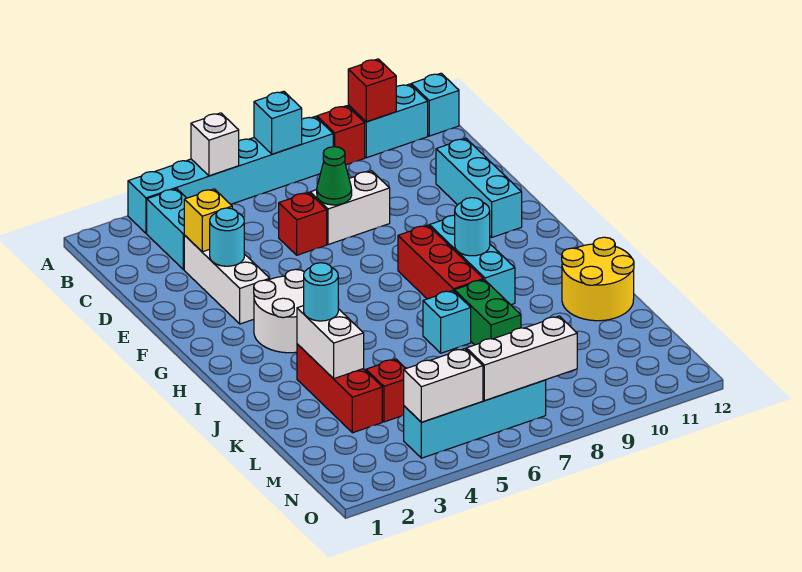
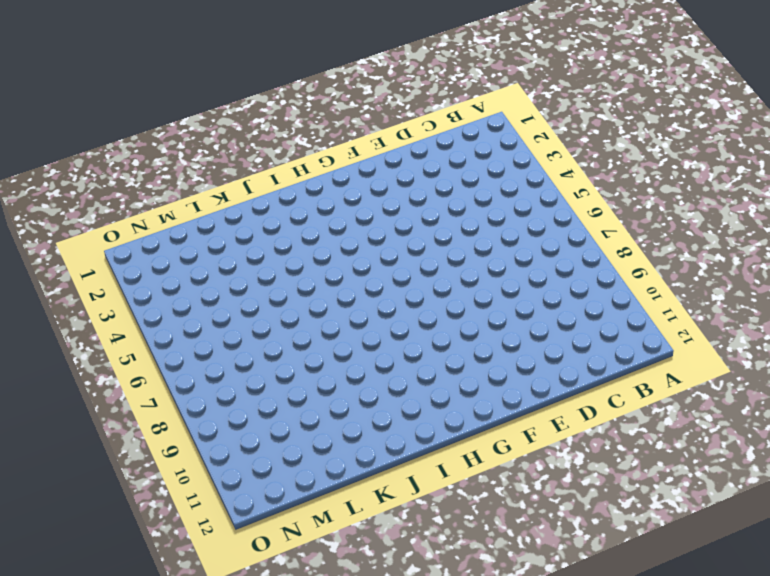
none -> cyan brick A3:A8 level 1
none -> red brick A9 level 1
none -> cyan brick A10:A11 level 1

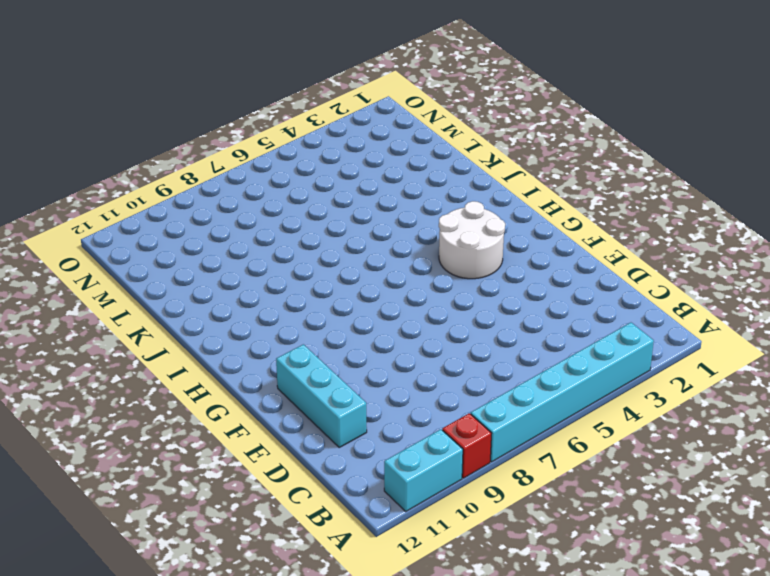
none -> cyan brick A12 level 1
none -> cyan brick B3:C3 level 1
none -> white brick D3:F3 level 1

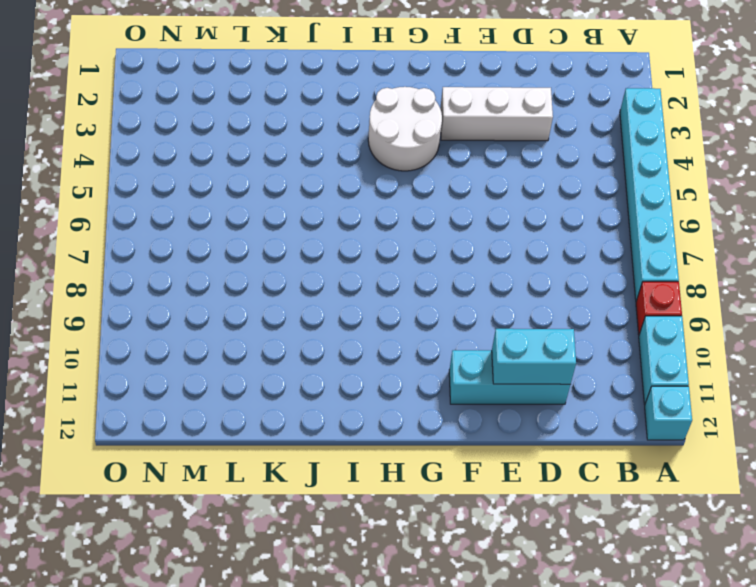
cyan brick D11:E11 level 2 -> cyan brick B3:C3 level 1
none -> red brick D6 level 1
none -> white brick D7:D8 level 1
none -> red brick G8:I8 level 1

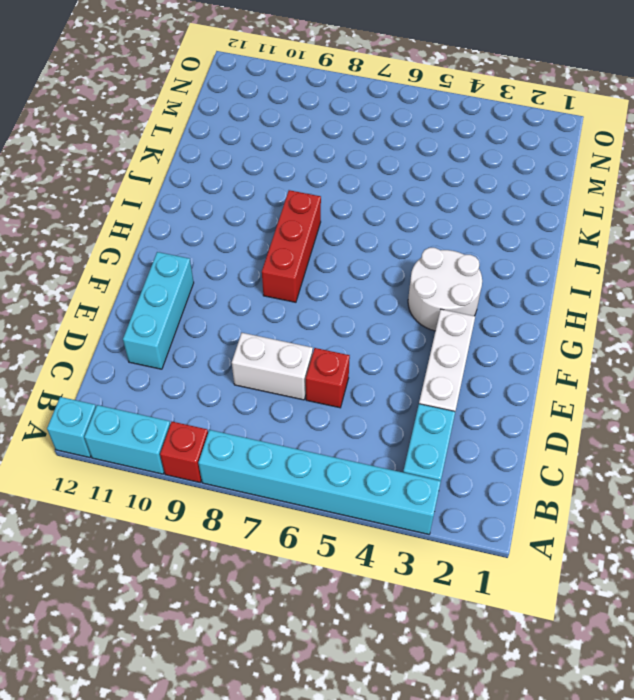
none -> cyan brick G9:I9 level 1
none -> red brick J3:L3 level 1
none -> cyan brick J7 level 1

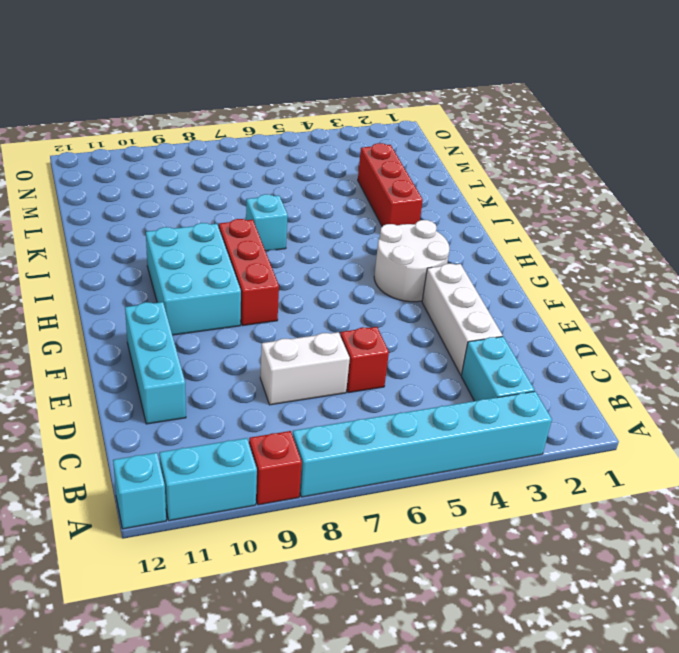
cyan brick G9:I10 level 1 -> cyan brick G9:I9 level 1
none -> green brick J8:K8 level 1
none -> yellow round brick J11:K12 level 1
none -> red brick L4 level 1

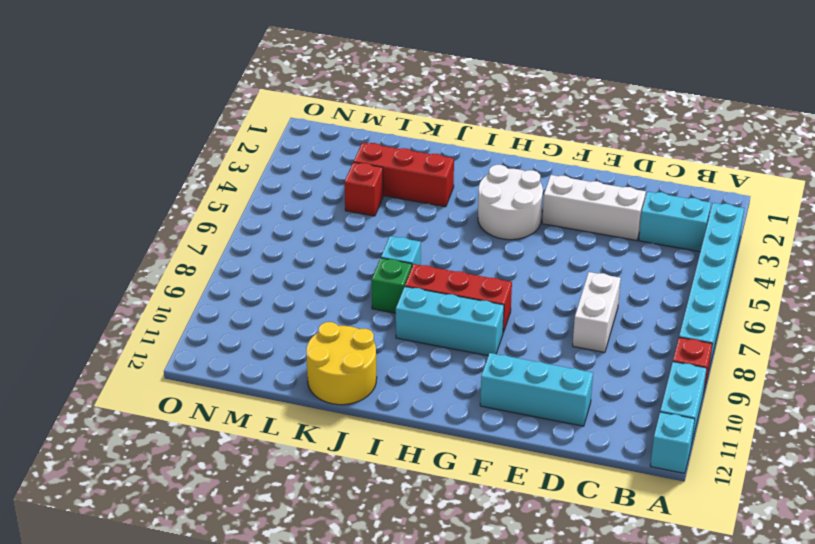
green brick J8 level 1 -> green brick J8:K8 level 1
none -> red brick D6 level 1
none -> cyan brick N4:N7 level 1
none -> white brick A5 level 2

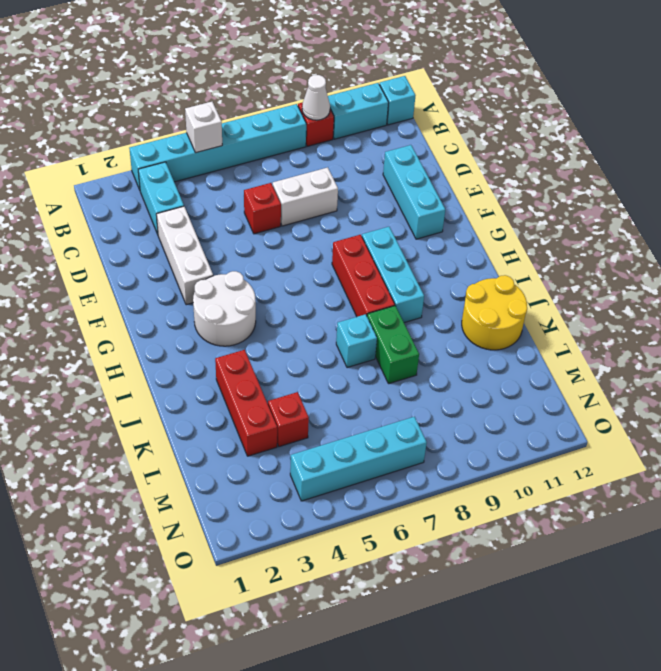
white cone A9 level 2 -> none
none -> cyan brick A7 level 2
none -> red brick A10 level 2
none -> yellow brick D3 level 2

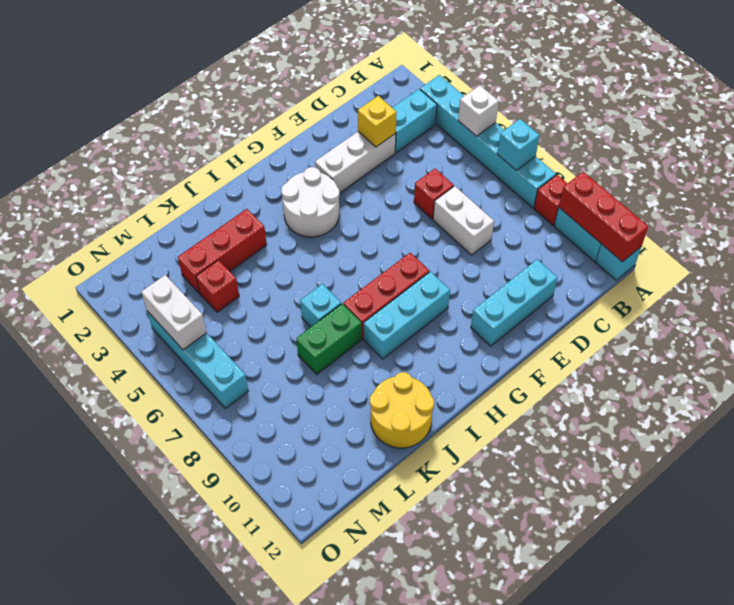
red brick A10:A12 level 2 -> red brick A10 level 2
none -> green cone D7 level 2
none -> cyan round brick E3 level 2
none -> cyan round brick H9 level 2

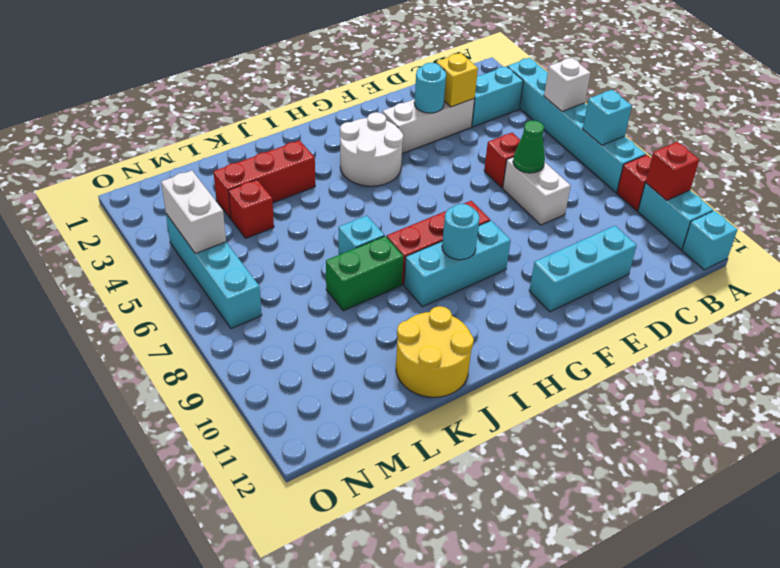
none -> white brick J3:K3 level 2
none -> white brick N6:N8 level 2
none -> cyan round brick J3 level 3

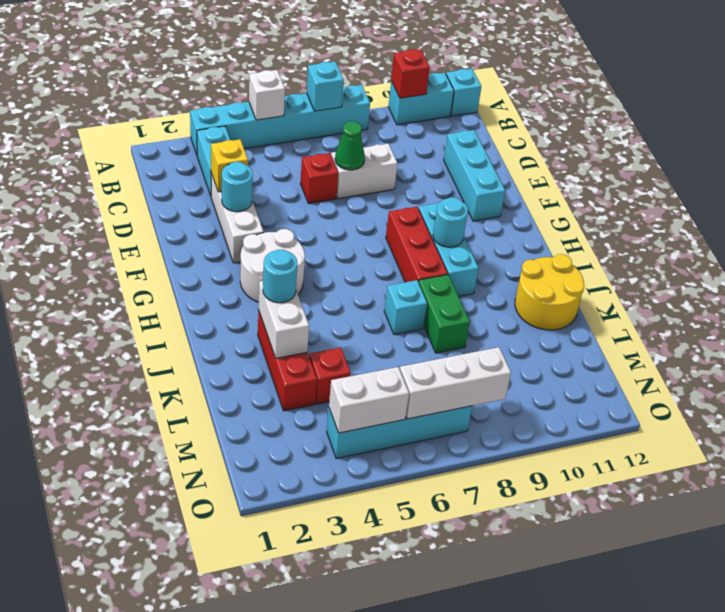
none -> red brick A9 level 1

